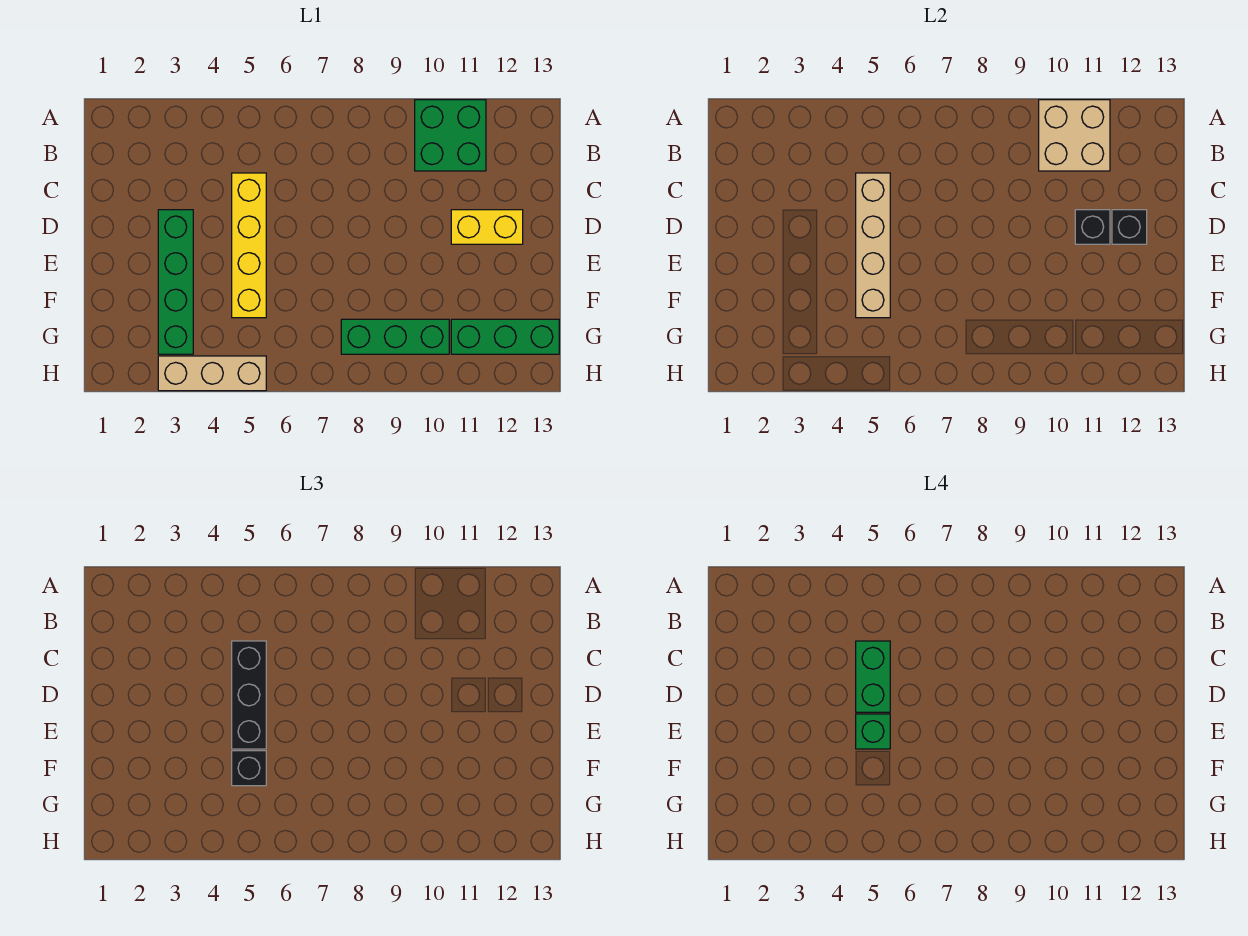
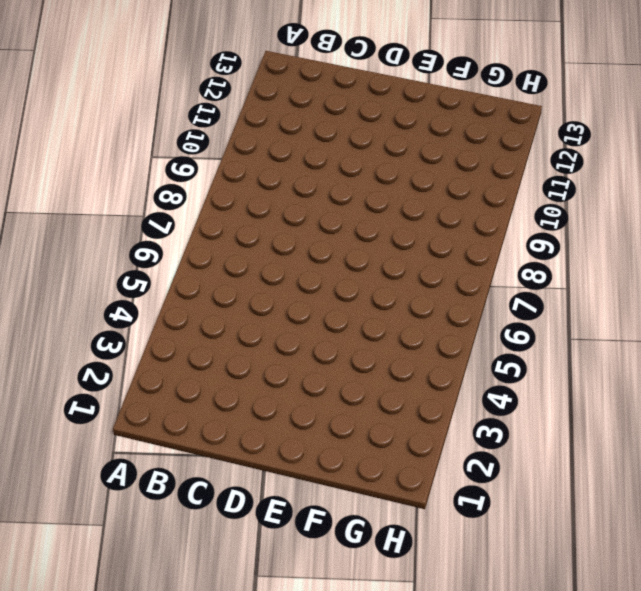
none -> green brick A10:B11 level 1
none -> yellow brick C5:F5 level 1
none -> green brick D3:G3 level 1

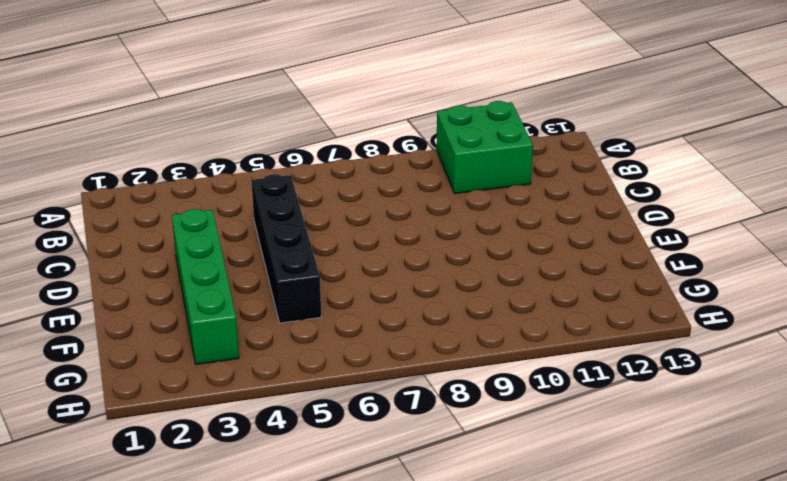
black brick C5:F5 level 1 -> yellow brick C5:F5 level 1
none -> yellow brick D11:D12 level 1
none -> green brick G8:G10 level 1
none -> green brick G11:G13 level 1

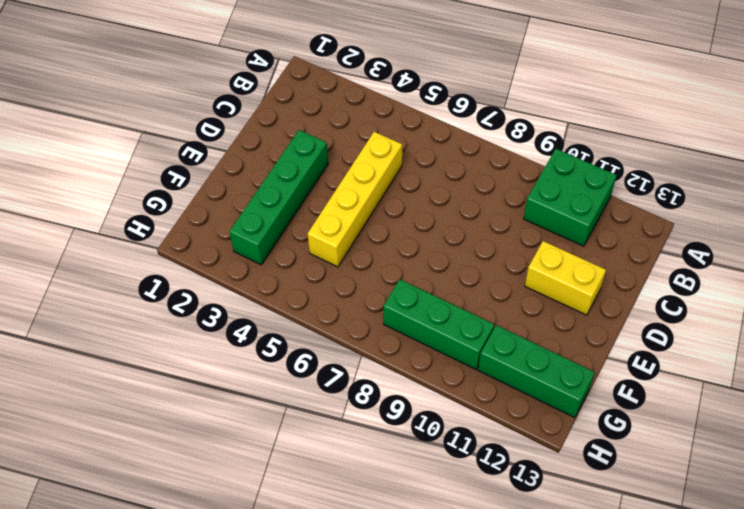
none -> tan brick H3:H5 level 1
none -> tan brick A10:B11 level 2
none -> tan brick C5:F5 level 2

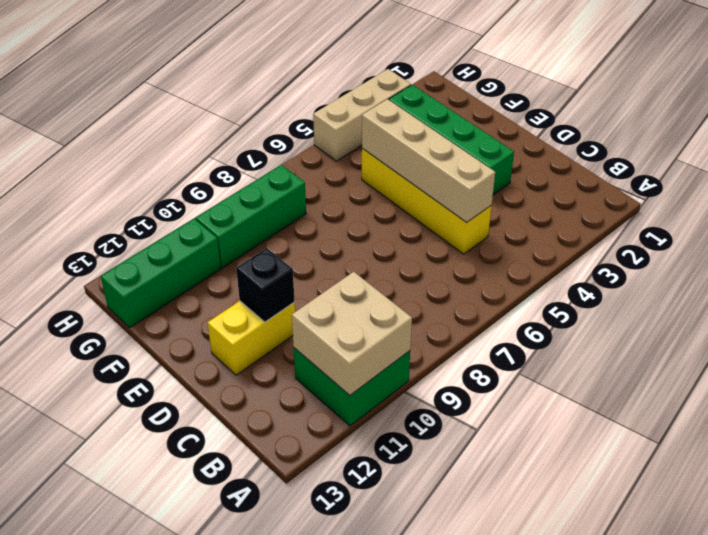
none -> black brick D12 level 2
none -> black brick C5:E5 level 3
none -> black brick F5 level 3

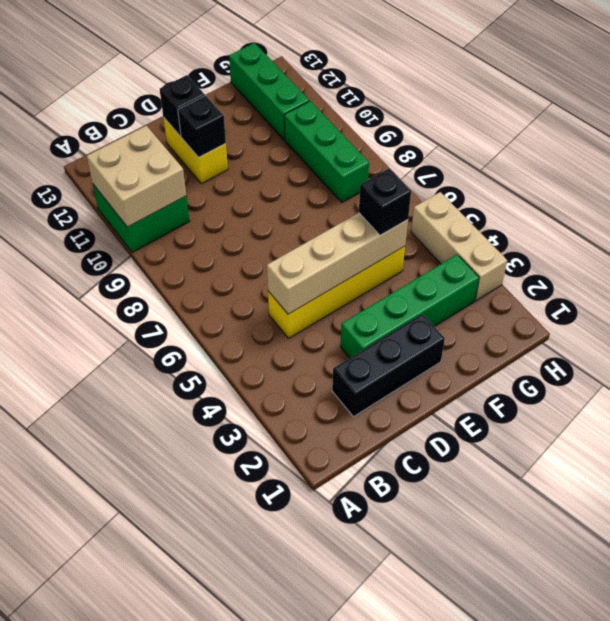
black brick C2:E2 level 1 -> black brick C5:E5 level 3
none -> green brick C5:D5 level 4
none -> green brick E5 level 4

